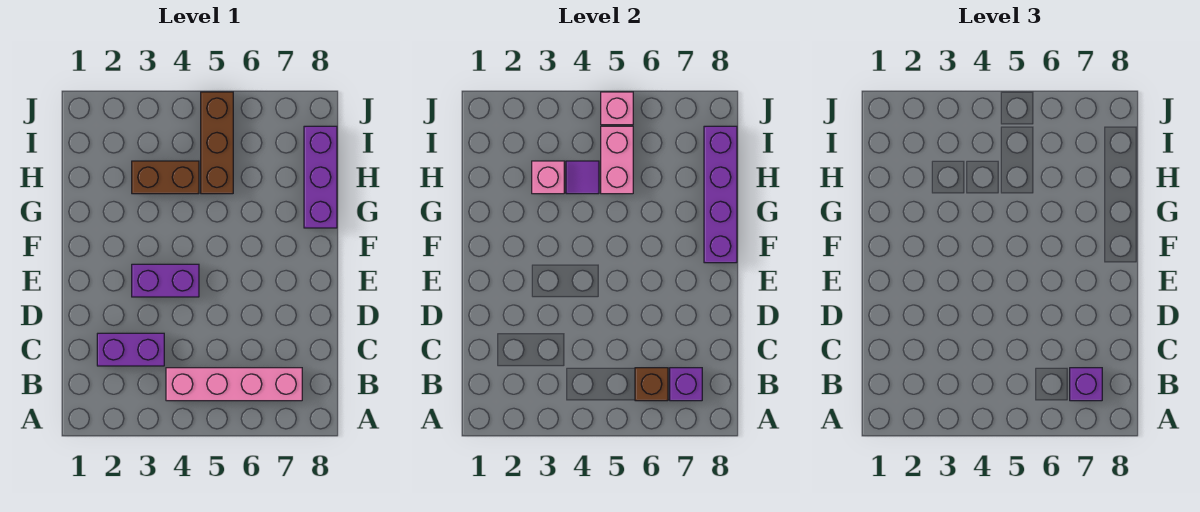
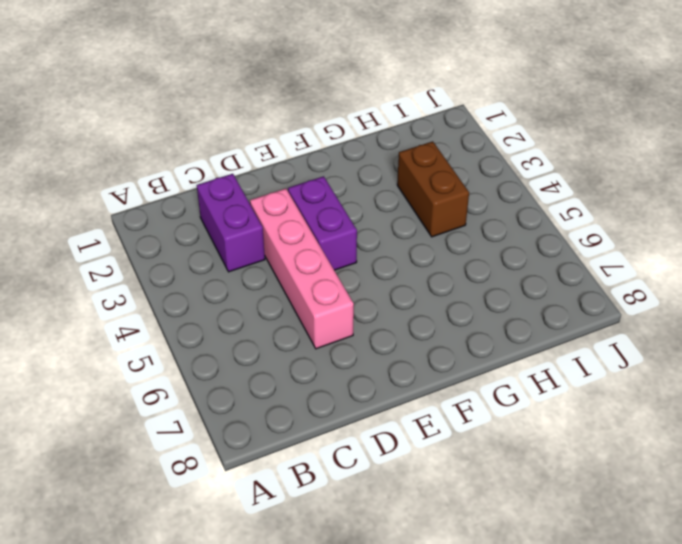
pink brick D3:D6 level 1 -> pink brick B4:B7 level 1
none -> purple brick G8:I8 level 1
none -> brown brick H5:J5 level 1
none -> brown brick B6 level 2

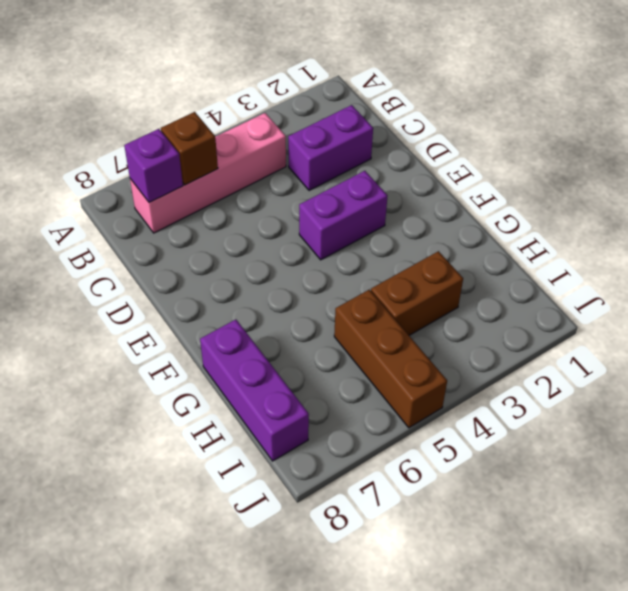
none -> purple brick F8:I8 level 2
none -> pink brick H3 level 2
none -> purple tile H4 level 2

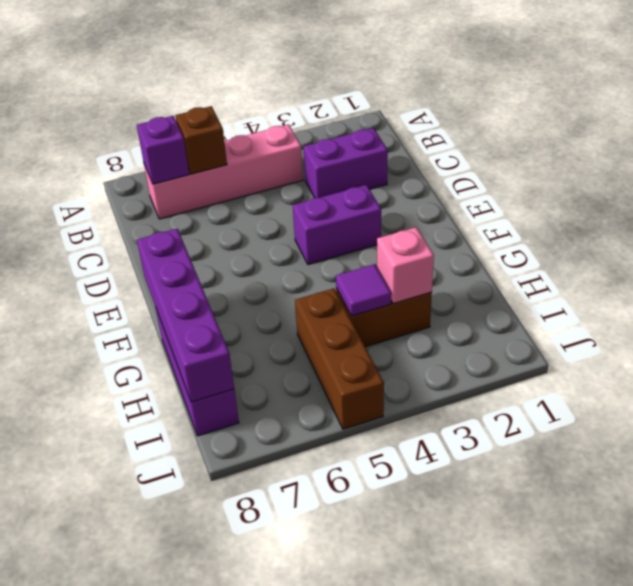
none -> pink brick H5:I5 level 2
none -> pink brick J5 level 2
none -> purple brick B7 level 3

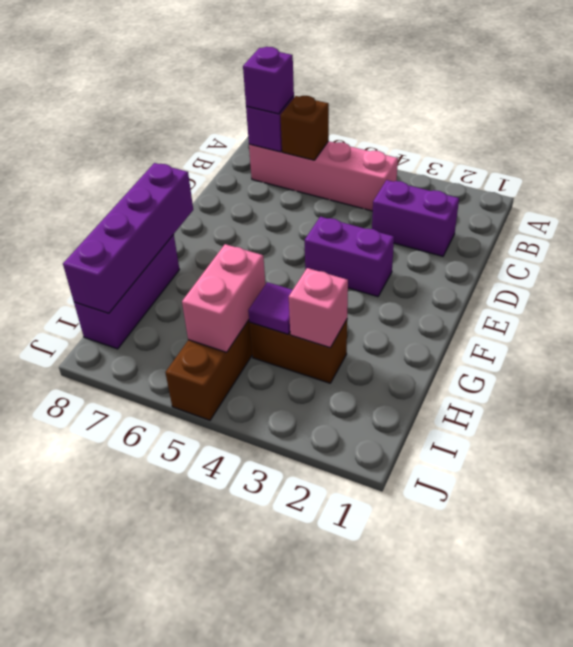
none -> pink brick J5 level 2

